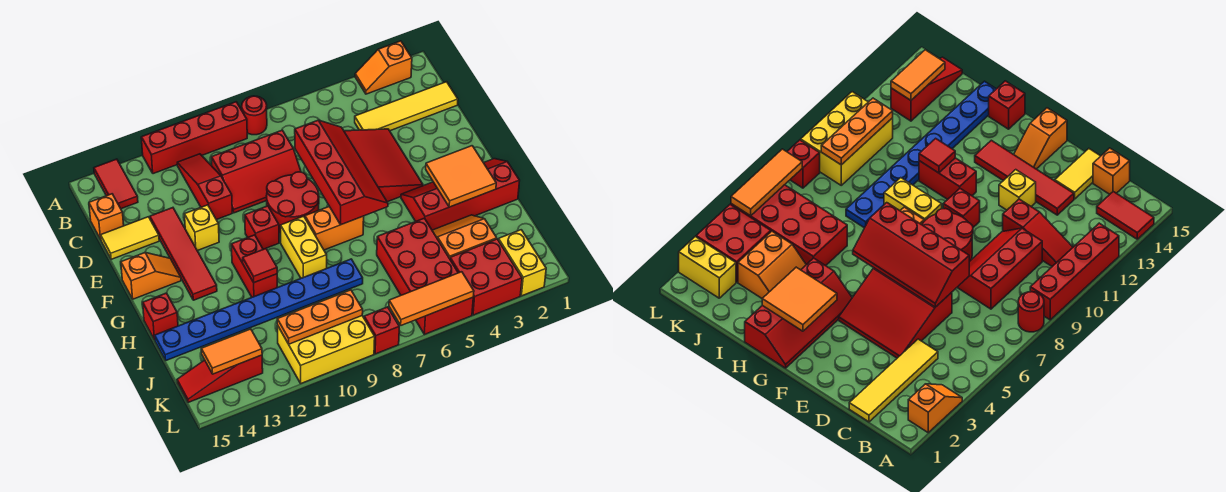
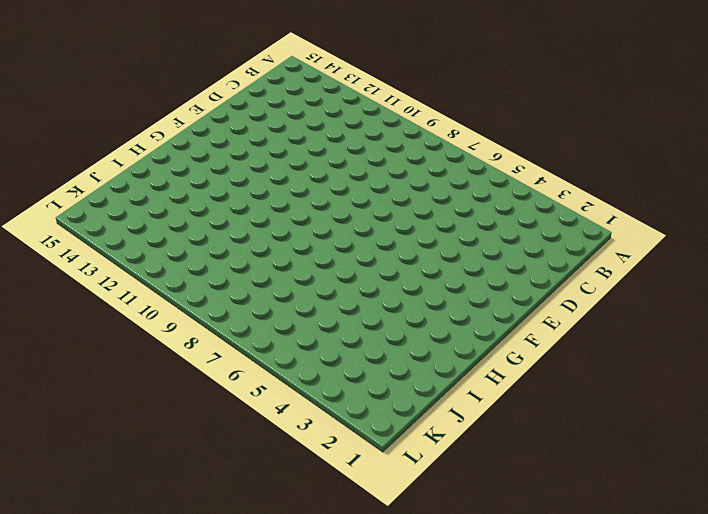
none -> orange slope A2:A3 level 1 top 2
none -> red round brick A8 level 1
none -> red brick A9:A12 level 1
none -> red tile A14:B14 level 1

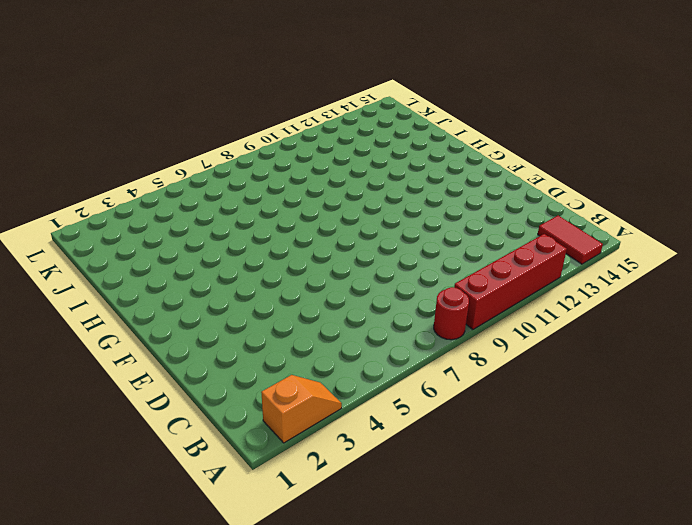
none -> red slope B11:D11 level 1 top D
none -> yellow tile C1:C4 level 1
none -> red slope C8:D10 level 1 top C
none -> orange brick C15 level 1

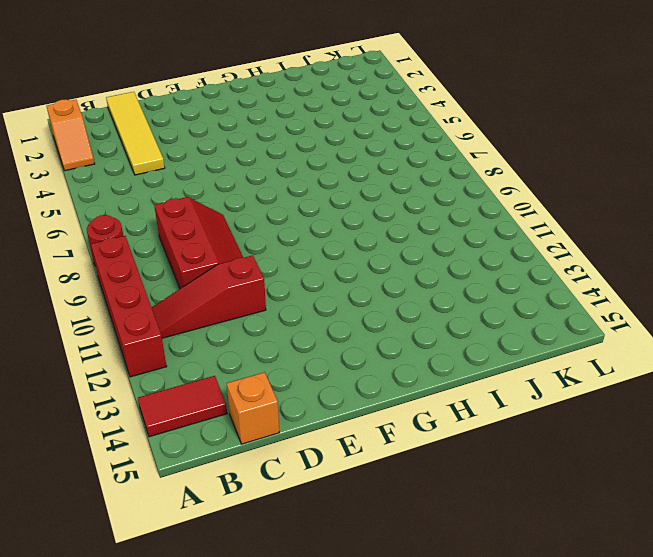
none -> red slope D4:F6 level 1 top 6
none -> red tile D13:G13 level 1
none -> yellow tile D14:D15 level 1
none -> red round brick E8:F9 level 1

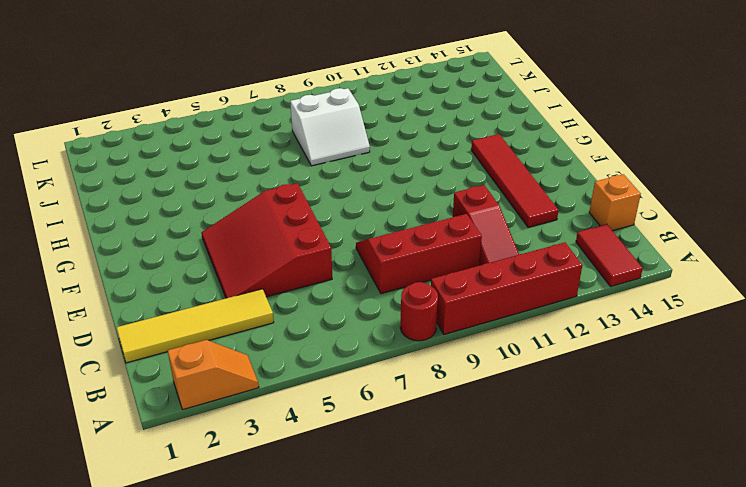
white slope I8:J9 level 1 top J -> blue plate I8:I15 level 1
none -> yellow tile D14:D15 level 1
none -> red round brick E8:F9 level 1
none -> yellow brick E12 level 1
none -> red brick F10 level 1

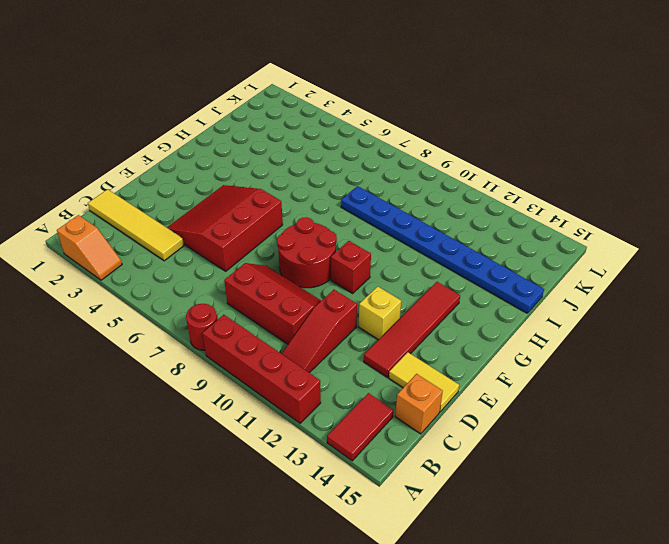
none -> orange slope F14:F15 level 1 top 15
none -> red slope G1:H4 level 1 top H
none -> orange brick G7:G8 level 1
none -> yellow brick G9:H9 level 1

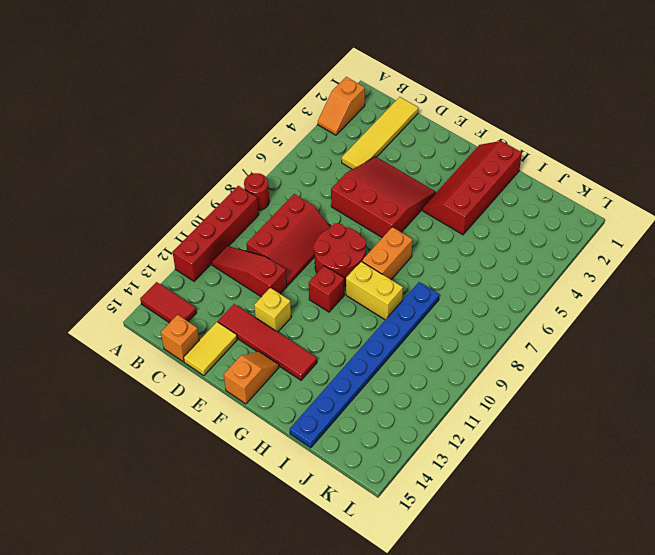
none -> red brick G11:H11 level 1
none -> red brick H15 level 1
none -> orange slope I3:J4 level 1 top J
none -> red brick I5:L6 level 1

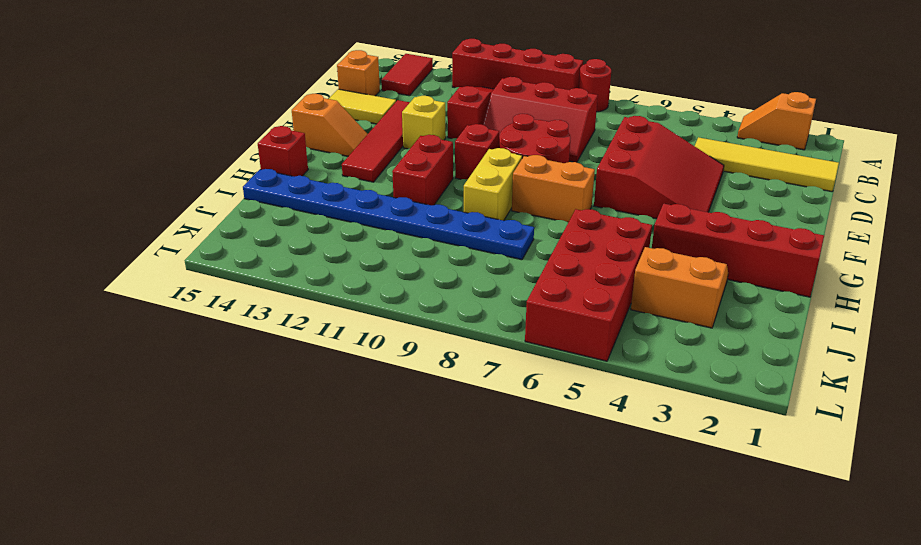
none -> yellow brick K2:L2 level 1
none -> red brick K3:L4 level 1
none -> yellow brick K9:L11 level 1
none -> red slope K13:K15 level 1 top 13

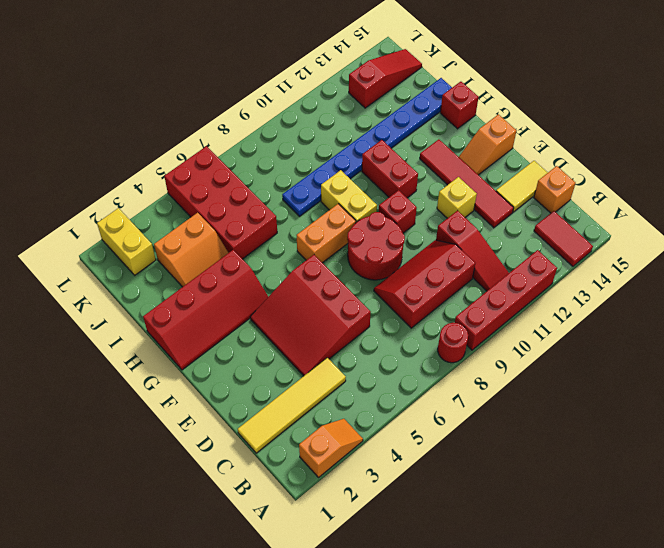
none -> red brick K3:L4 level 1
none -> yellow brick K9:L11 level 1
none -> red brick L8 level 1
none -> red slope D6:G7 level 2 top 7

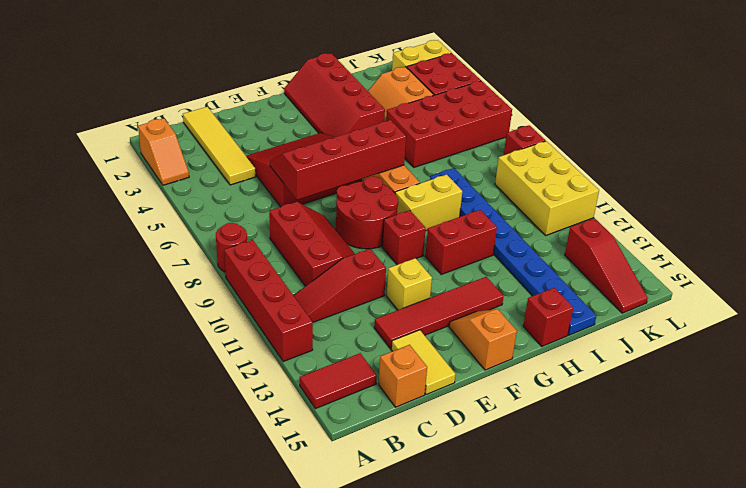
none -> orange tile G2:H3 level 2
none -> red tile H11 level 2
none -> orange plate K9:K11 level 2
none -> orange tile K13:K14 level 2

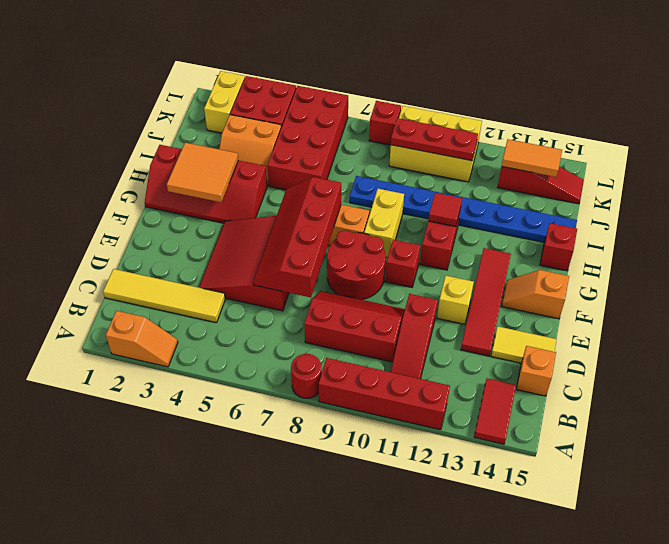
red plate K9:K11 level 2 -> orange plate K9:K11 level 2
none -> orange tile L5:L7 level 2

